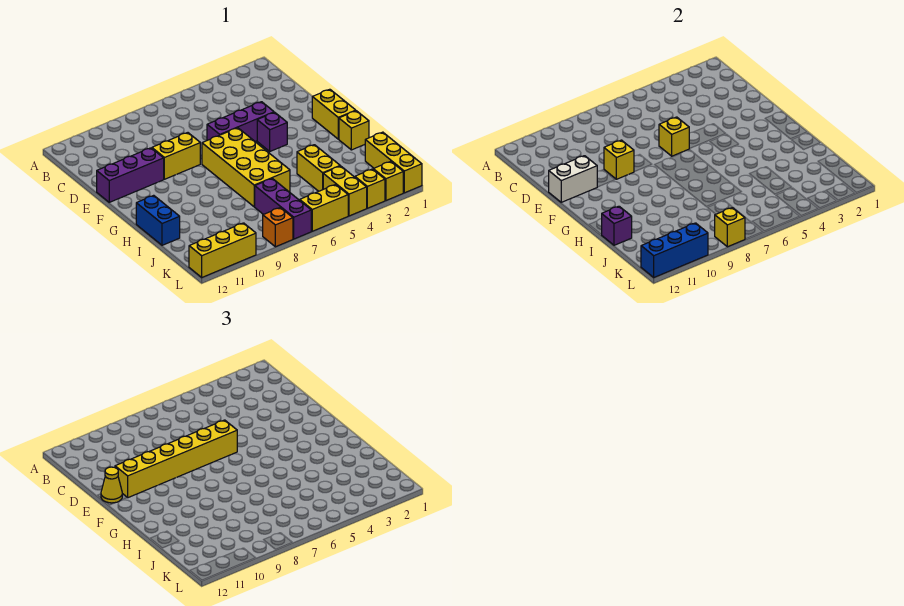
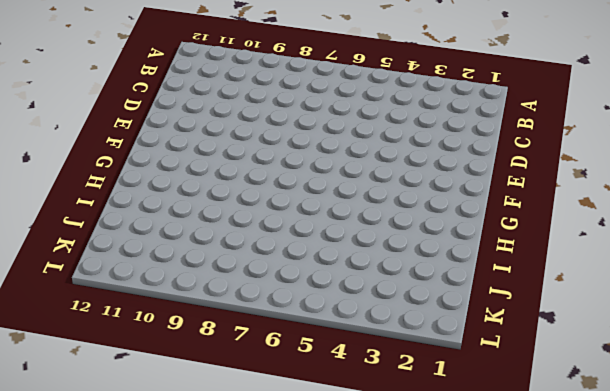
none -> purple brick E4:E6 level 1
none -> yellow brick E8:E9 level 1
none -> purple brick E10:E12 level 1

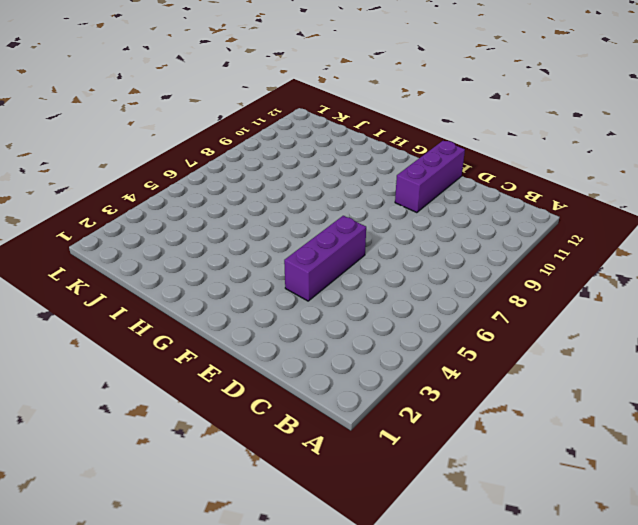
none -> yellow brick E8:E9 level 1
none -> yellow brick F1:G1 level 1
none -> purple brick F4 level 1

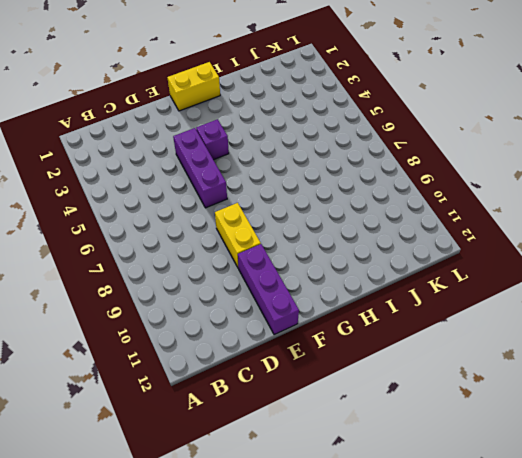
none -> yellow brick F6:I7 level 1
none -> yellow brick H1 level 1
none -> blue brick H12:I12 level 1

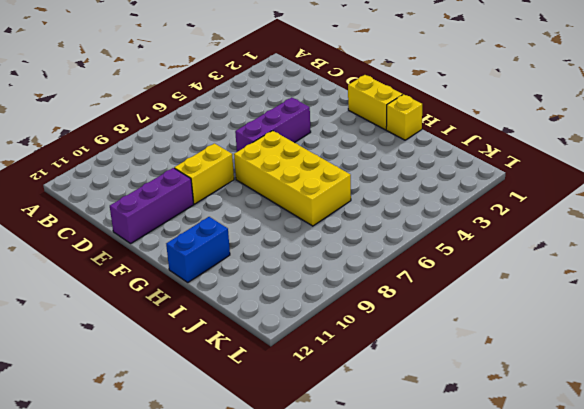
blue brick H11:H12 level 1 -> blue brick H12:I12 level 1
none -> purple brick F4 level 1
none -> yellow brick I4:J4 level 1
none -> yellow brick J1:L1 level 1

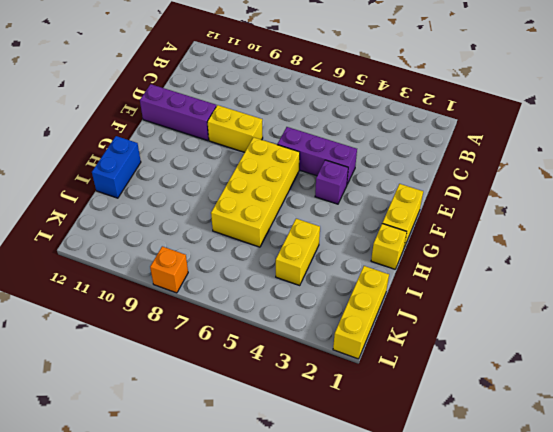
none -> purple brick J7:L7 level 1
none -> yellow brick K4:L4 level 1
none -> yellow brick L2 level 1

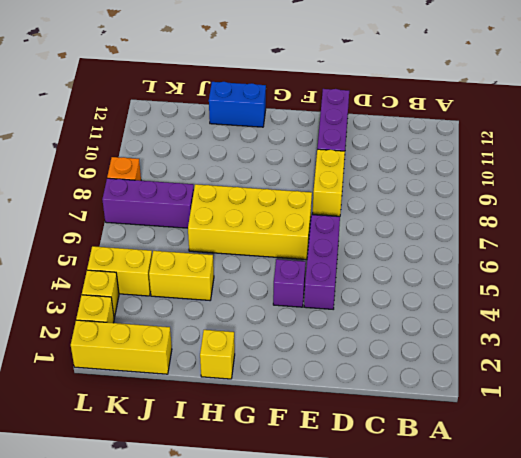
none -> yellow brick F1:G1 level 1
none -> yellow brick L5:L6 level 1
none -> yellow brick L10:L12 level 1

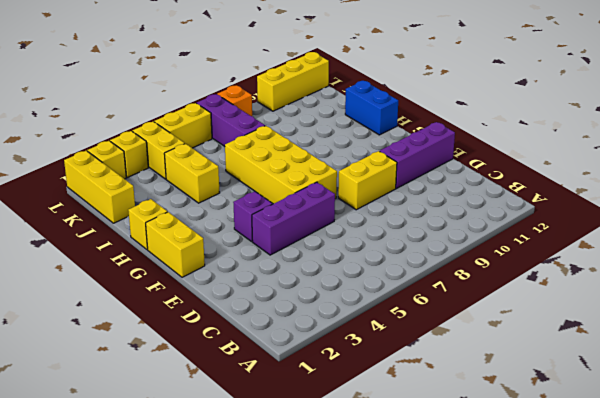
none -> yellow brick E6 level 2
none -> yellow brick E9 level 2
none -> white brick E11:E12 level 2

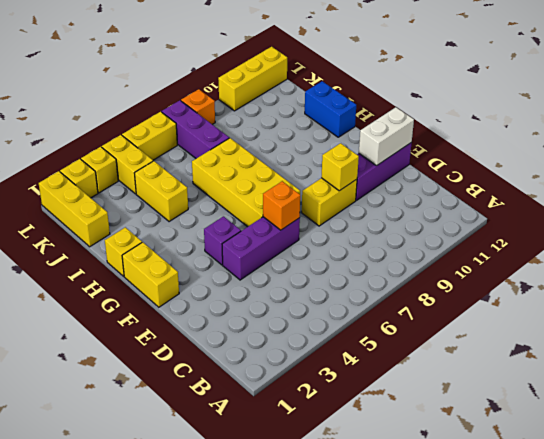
orange brick E6 level 2 -> yellow brick E6 level 2
none -> purple brick I12 level 2
none -> yellow brick L8 level 2
none -> blue brick L10:L12 level 2

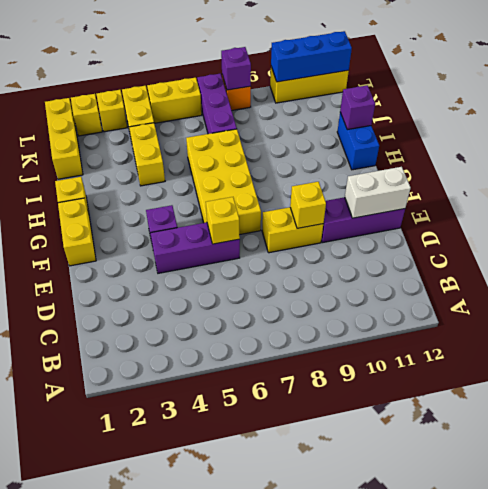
purple brick L8 level 2 -> yellow brick L8 level 2
none -> yellow brick E6:E11 level 3
none -> yellow cone E12 level 3

